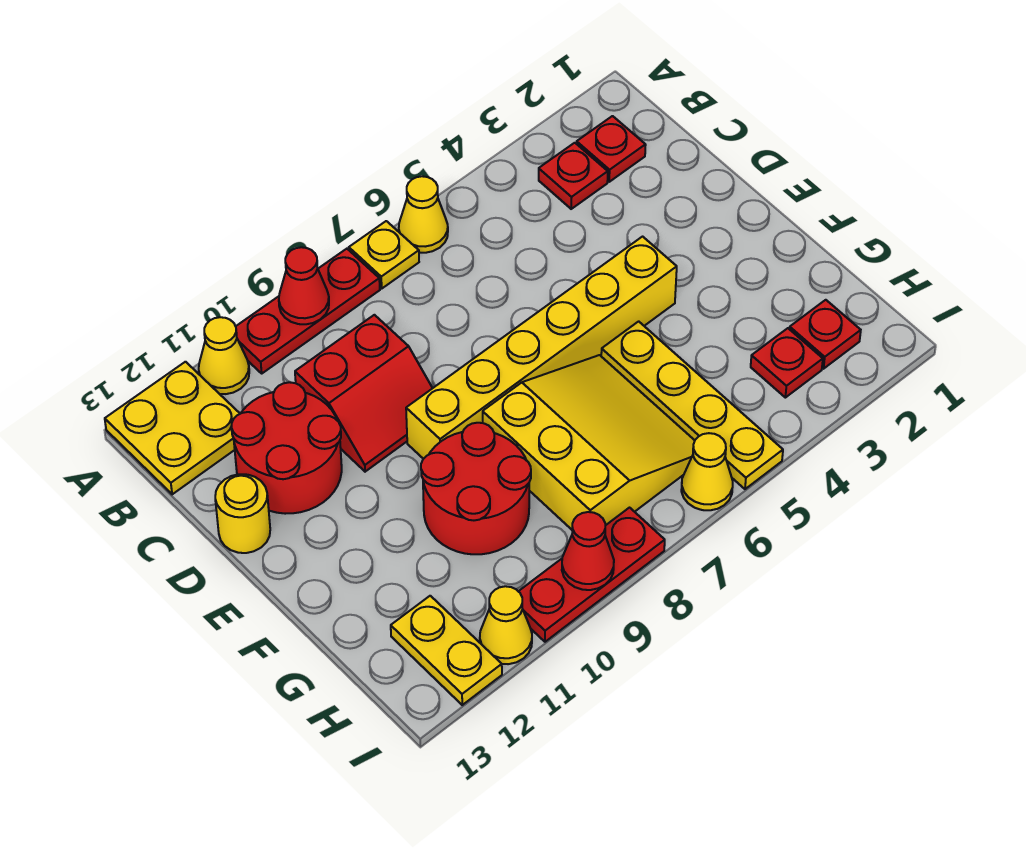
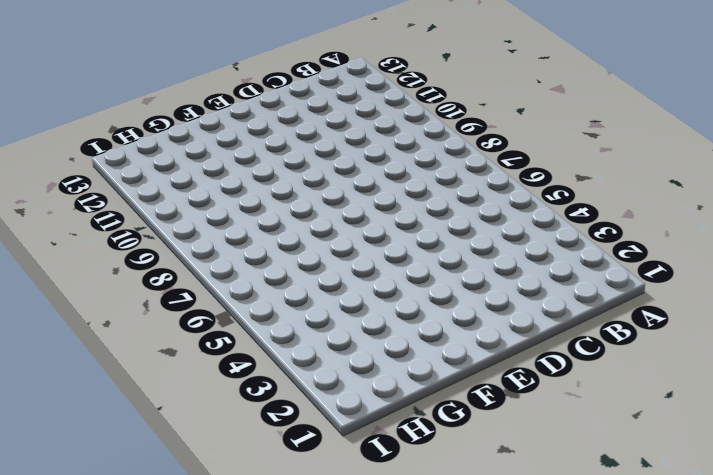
none -> yellow cone A6 level 1
none -> yellow plate A7 level 1
none -> red plate A8:A10 level 1

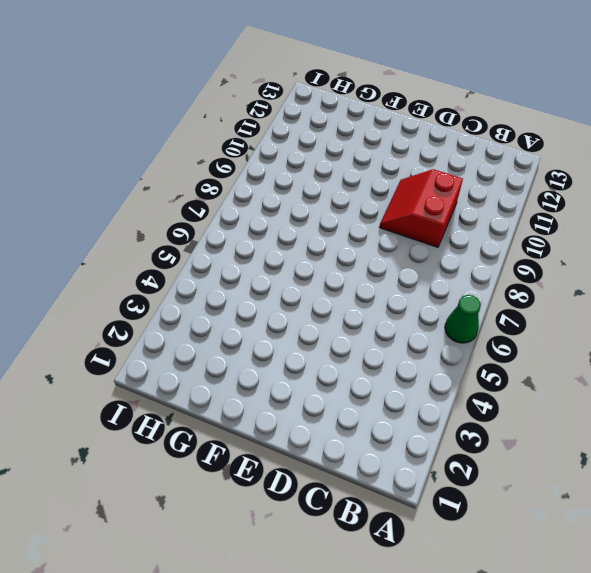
green cone A6 level 1 -> yellow cone A6 level 1
none -> yellow plate A7 level 1
none -> red plate A8:A10 level 1
none -> yellow cone A11 level 1

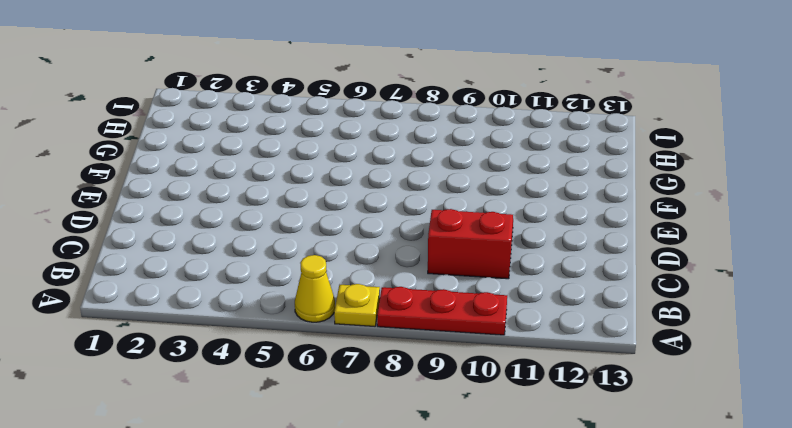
none -> yellow cone A11 level 1
none -> yellow plate A12:B13 level 1
none -> red plate B2 level 1

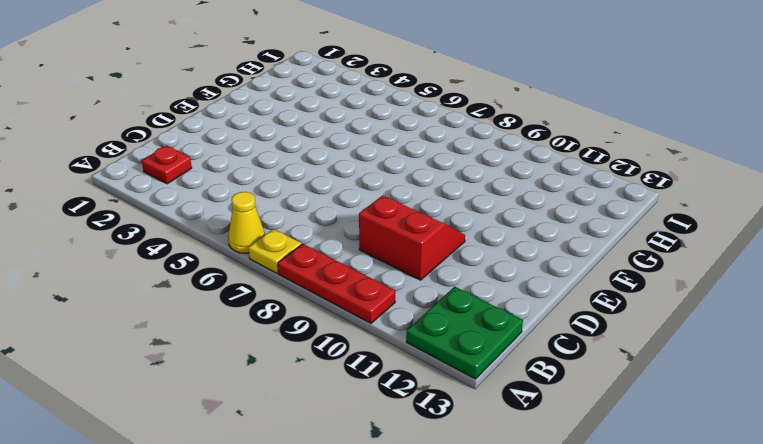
green plate A12:B13 level 1 -> yellow plate A12:B13 level 1
none -> yellow cone A11 level 1
none -> red plate B3 level 1
none -> red round brick C11:D12 level 1

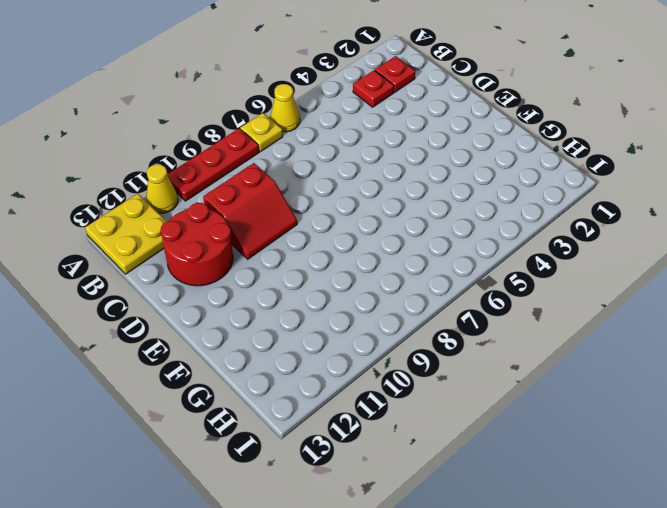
none -> yellow round brick D13 level 1
none -> yellow brick E4:E9 level 1
none -> yellow plate F5:I5 level 1

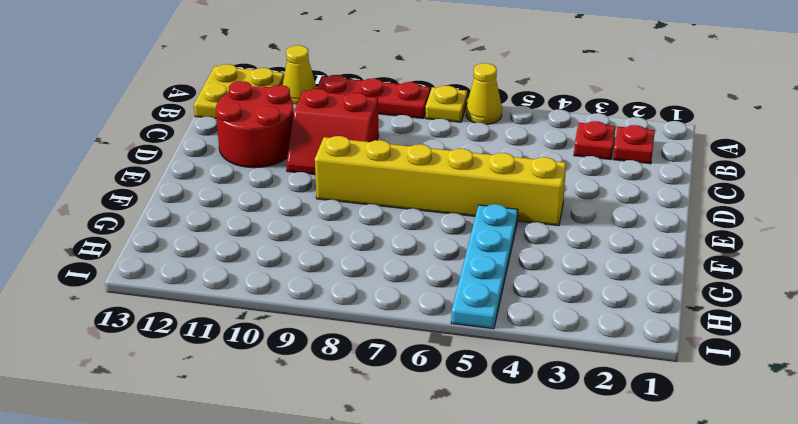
cyan plate F5:I5 level 1 -> yellow plate F5:I5 level 1
none -> yellow round brick D13 level 1
none -> yellow slope F6:H8 level 1 top 8
none -> red round brick F9:G10 level 1

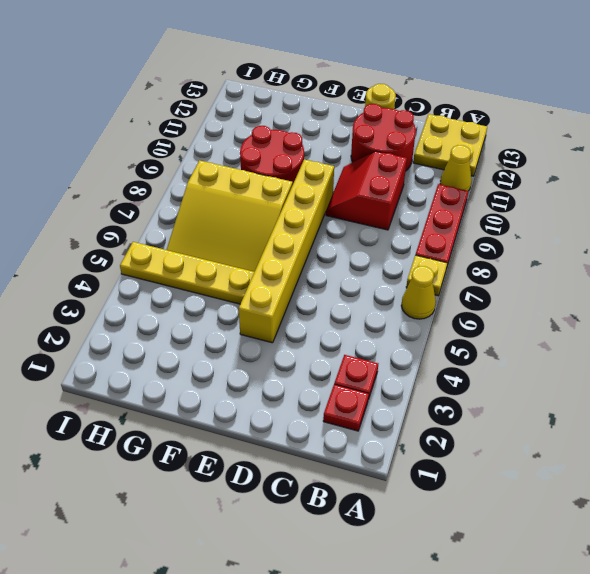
none -> red plate H2 level 1
none -> red plate H3 level 1
none -> yellow plate H12:I12 level 1

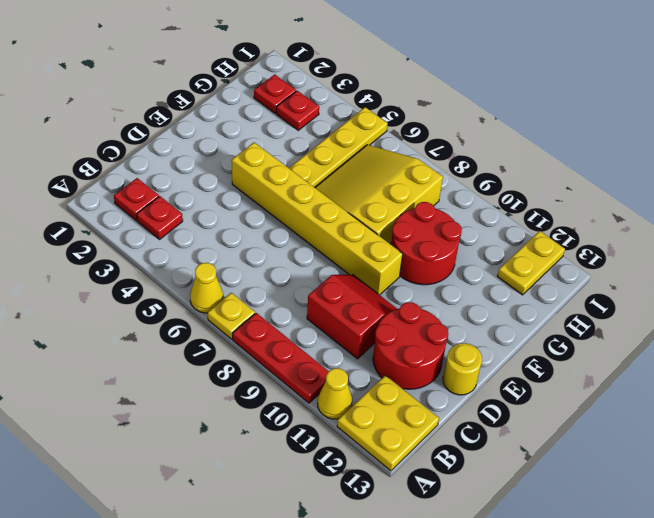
none -> yellow cone I6 level 1
none -> red plate I8:I10 level 1
none -> yellow cone I11 level 1

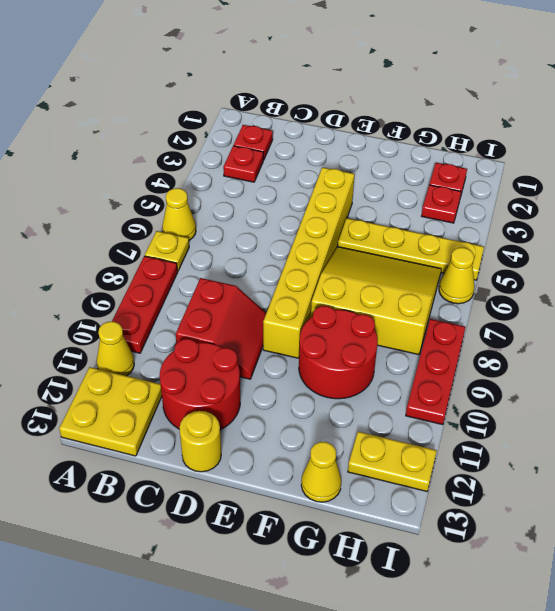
yellow cone G13 level 1 -> yellow cone I11 level 1
none -> red cone A9 level 2
none -> red cone I9 level 2

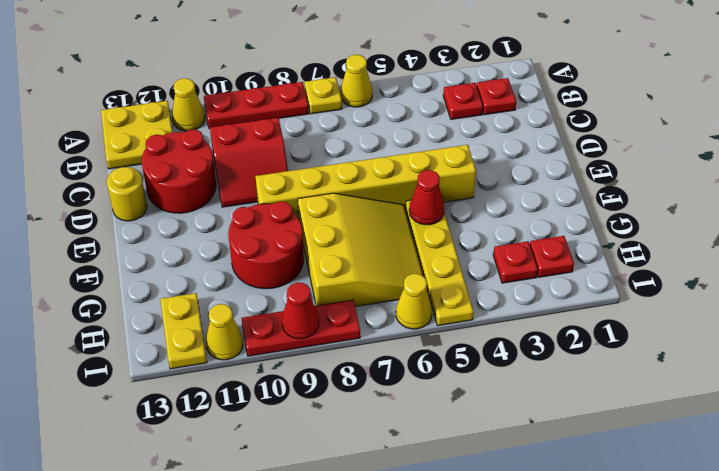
red cone F5 level 2 -> red cone A9 level 2

